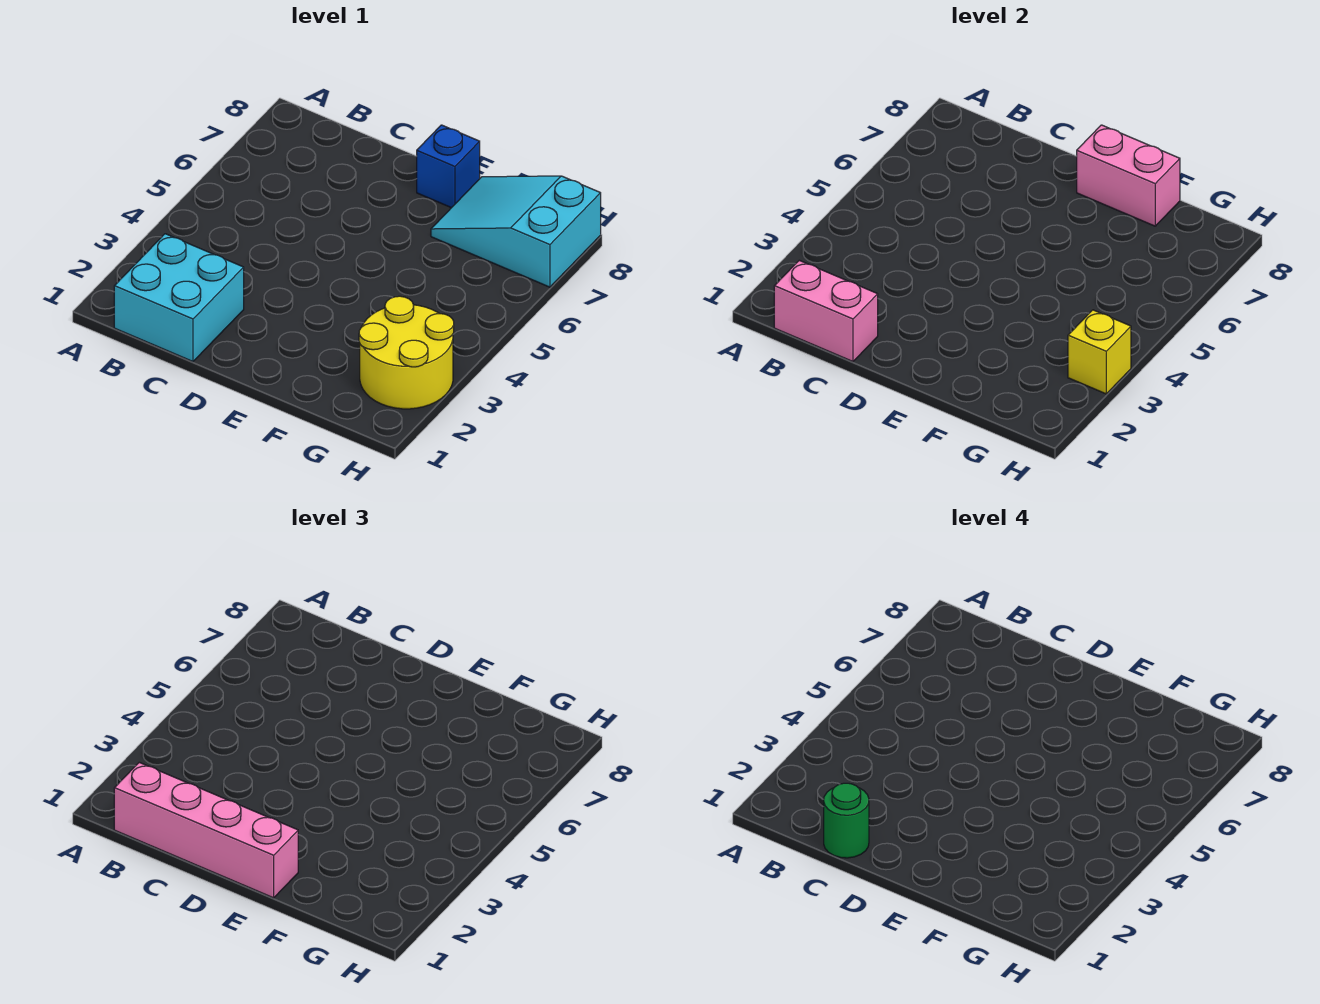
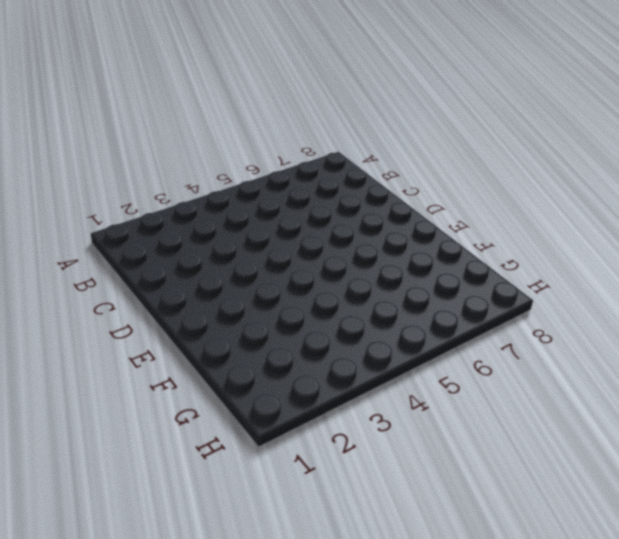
none -> cyan brick B1:C2 level 1
none -> blue brick E8 level 1

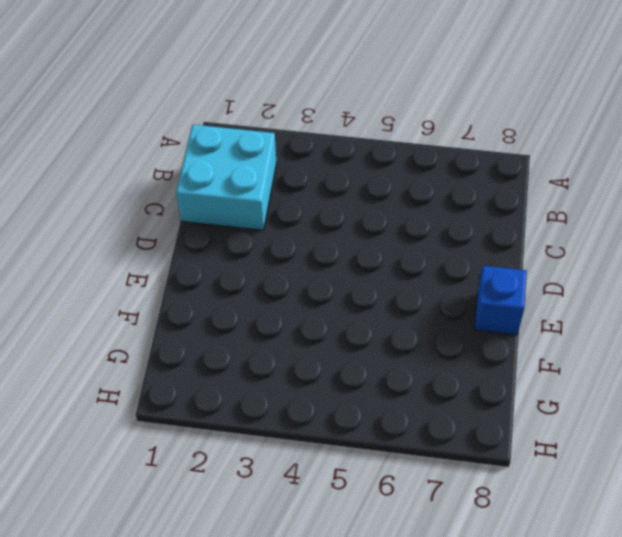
none -> cyan slope F7:H8 level 1 top H
none -> yellow round brick G2:H3 level 1

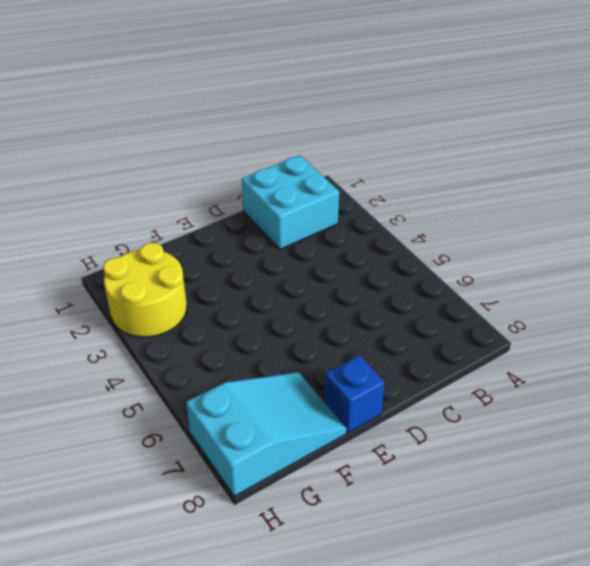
none -> pink brick B1:C1 level 2
none -> pink brick E8:F8 level 2

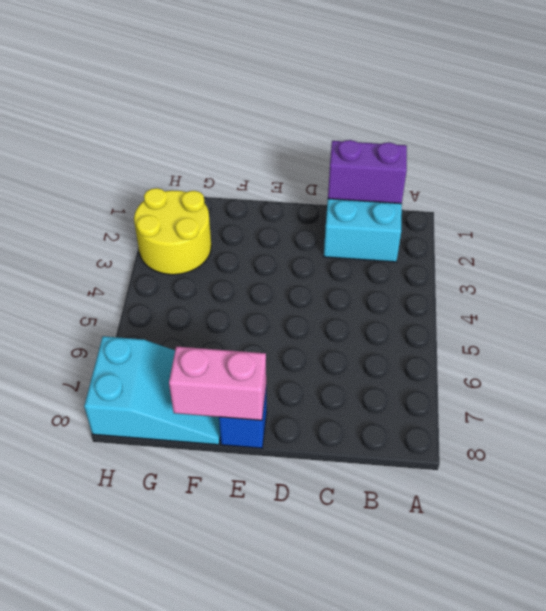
purple brick B1:C1 level 2 -> pink brick B1:C1 level 2
none -> yellow brick H3 level 2
none -> pink brick B1:E1 level 3

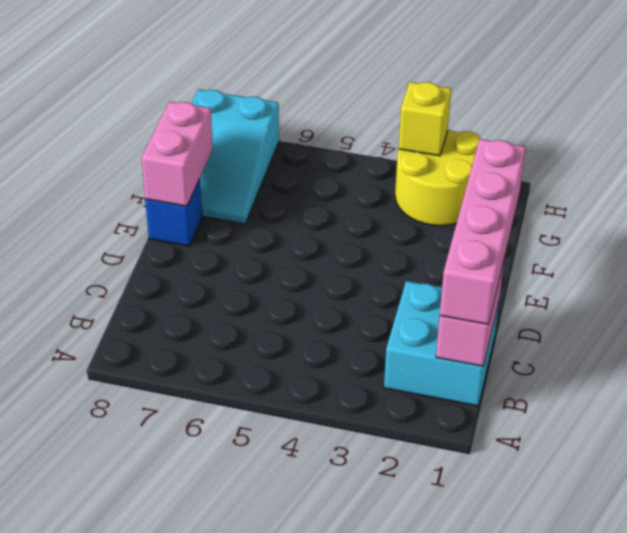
none -> green round brick C1 level 4

